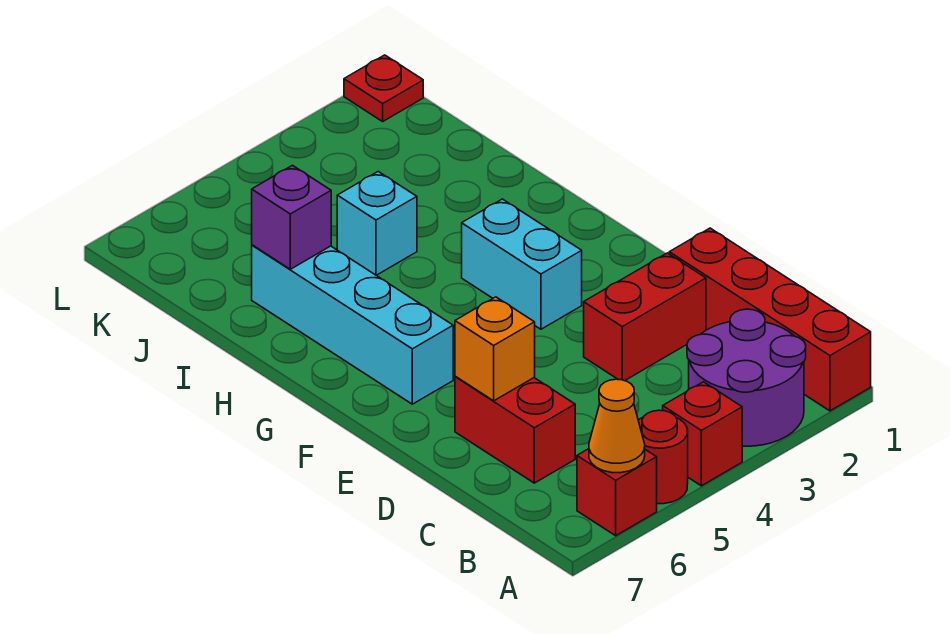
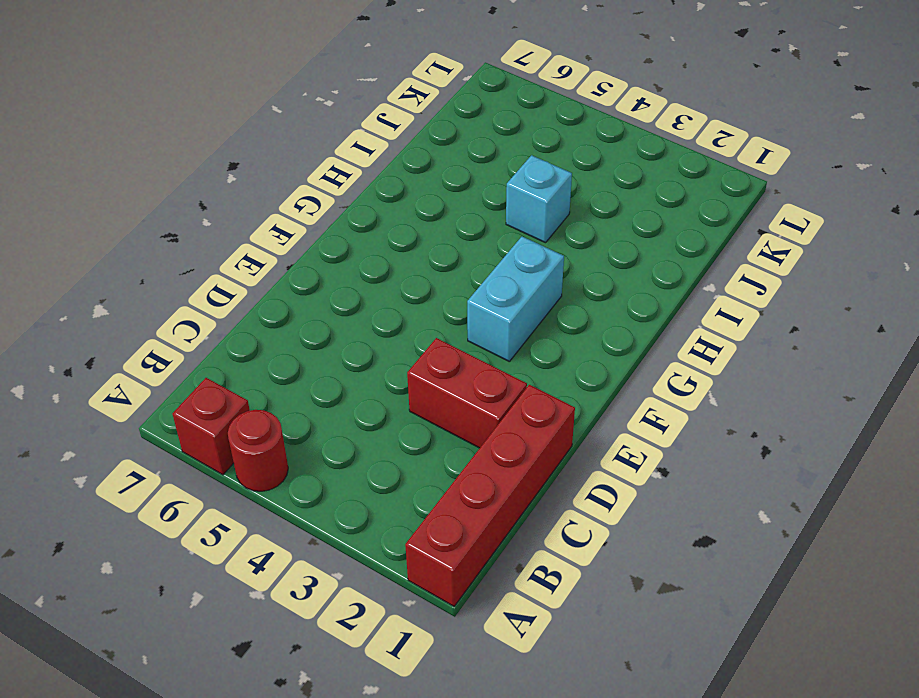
none -> purple round brick A2:B3 level 1
none -> red brick A4 level 1
none -> red brick C6:D6 level 1

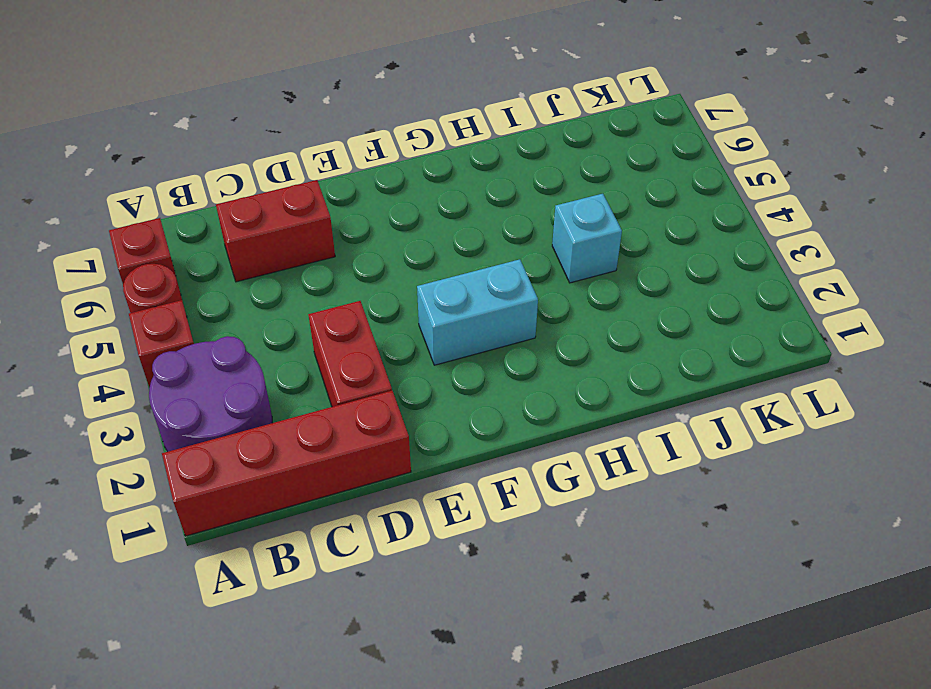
none -> cyan brick F6:I6 level 1
none -> red plate L1 level 1
none -> orange cone A6 level 2

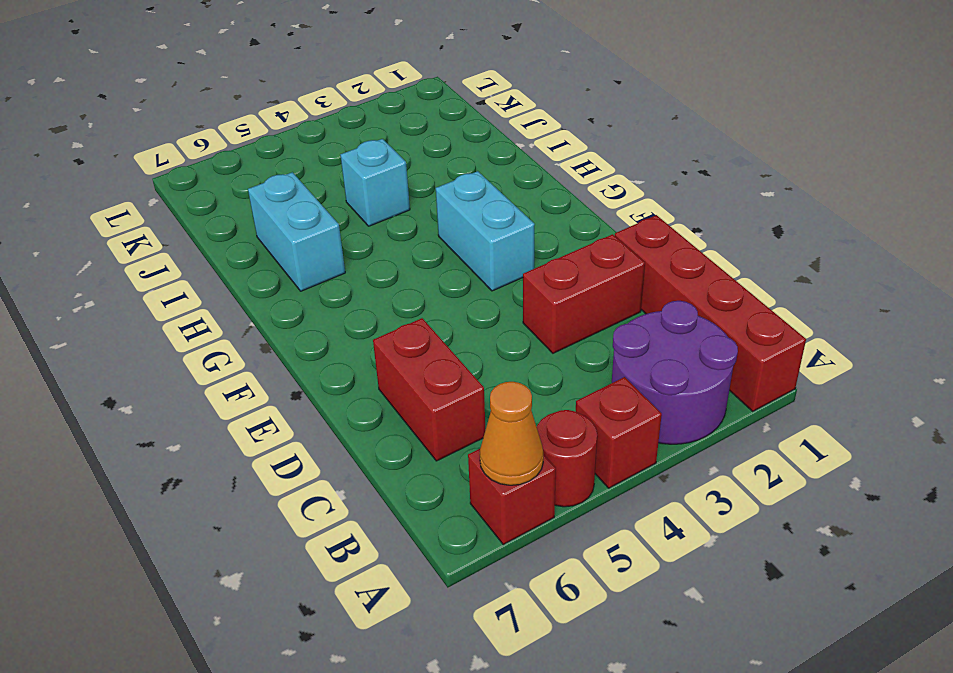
cyan brick H6:I6 level 1 -> cyan brick F6:I6 level 1
none -> red plate L1 level 1
none -> orange brick D6 level 2
none -> purple brick I6 level 2

